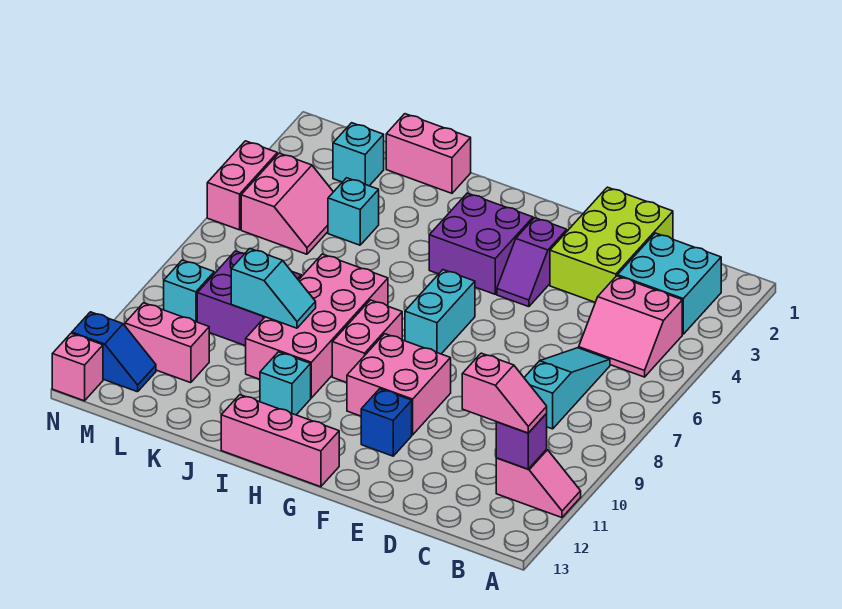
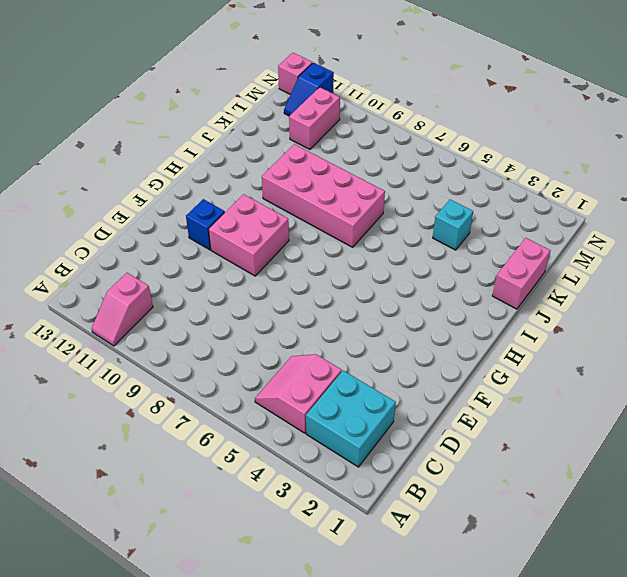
none -> cyan slope C6:C8 level 1 top 8
none -> lime brick D1:E3 level 1
none -> purple slope F3:F4 level 1 top 3

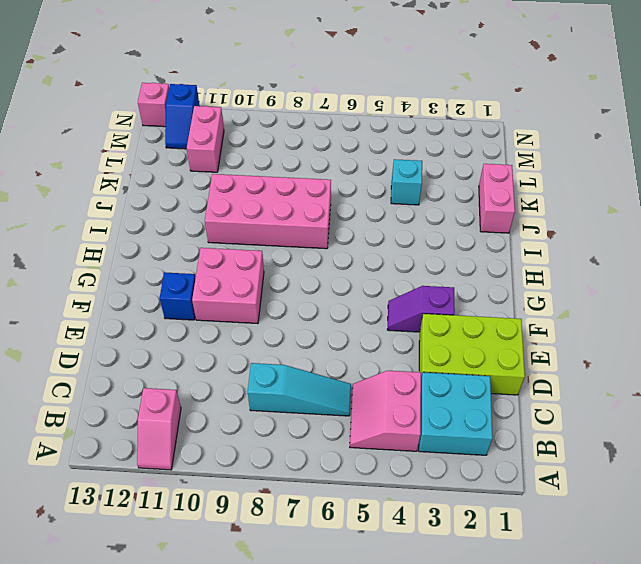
none -> purple brick G3:H4 level 1
none -> cyan brick G6:G7 level 1
none -> pink brick G13:I13 level 1

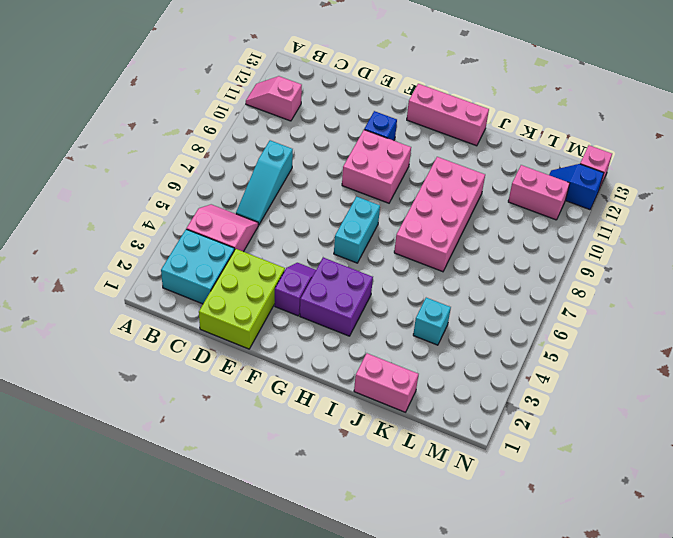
none -> pink brick H8:H9 level 1
none -> cyan brick I11 level 1
none -> purple brick K8:L9 level 1

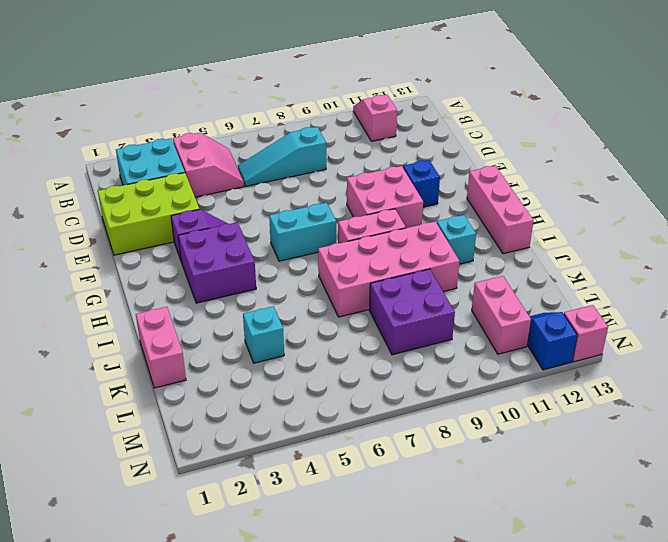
none -> cyan brick L2 level 1
none -> pink slope L4:M5 level 1 top M
none -> cyan brick M9 level 1

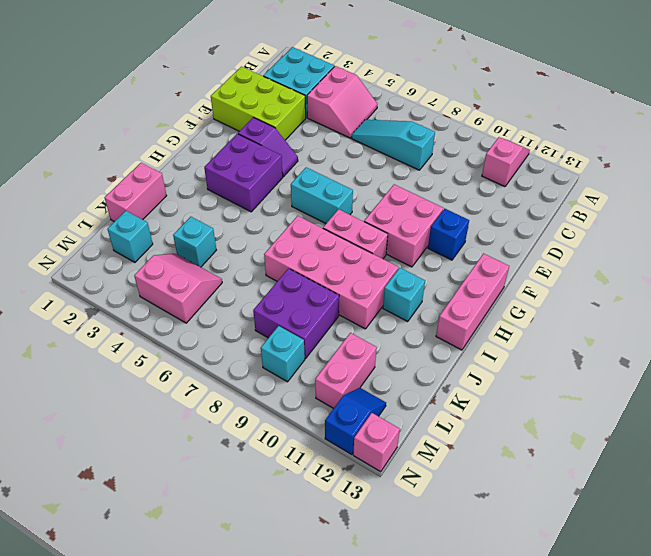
none -> pink brick N4:N5 level 1
none -> purple brick B11 level 2
none -> cyan slope J9:K9 level 2 top K

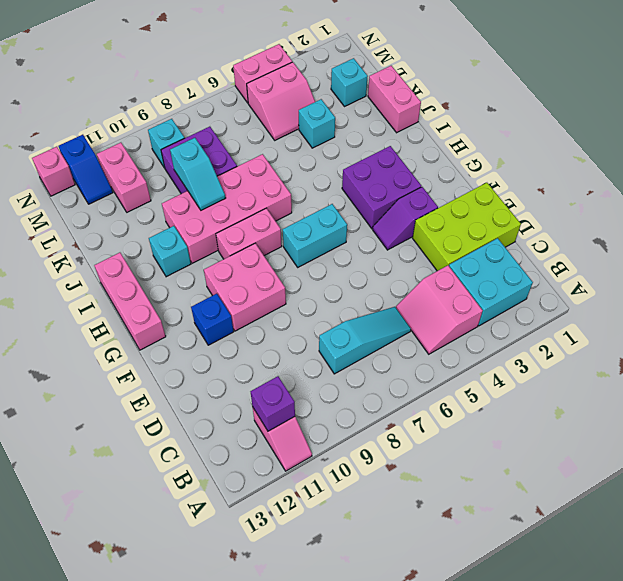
none -> pink slope B11:C11 level 3 top C

